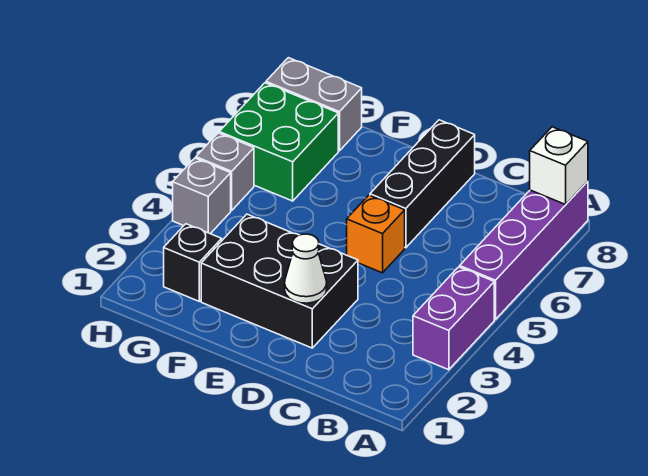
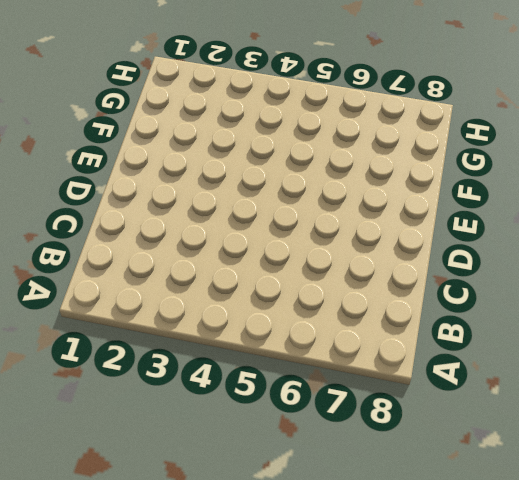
none -> purple brick A3:A4 level 1
none -> purple brick A5:A8 level 1
none -> black brick D2:F3 level 1

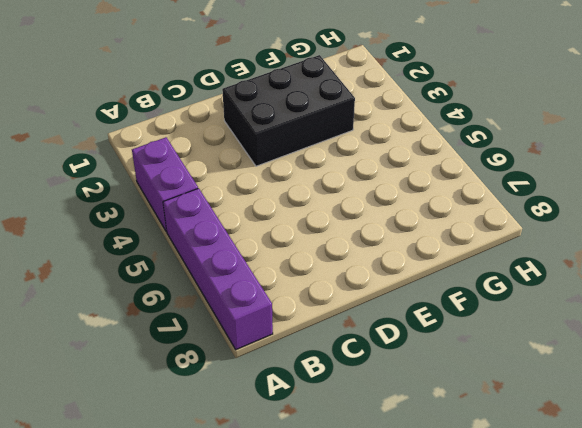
none -> orange brick D5 level 1
none -> black brick D6:D8 level 1
none -> black brick G2 level 1

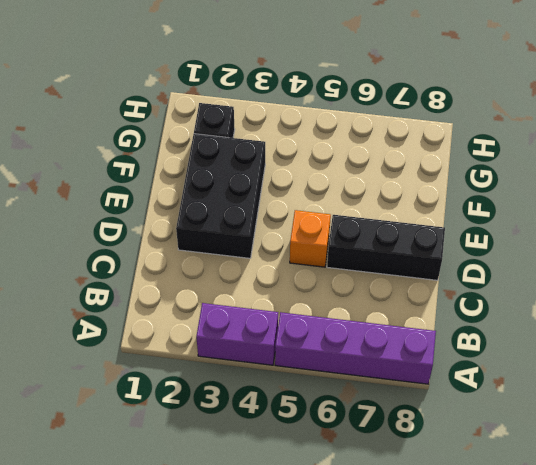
none -> green brick G6:H7 level 1
none -> grey brick G8:H8 level 1
none -> grey brick H4 level 1

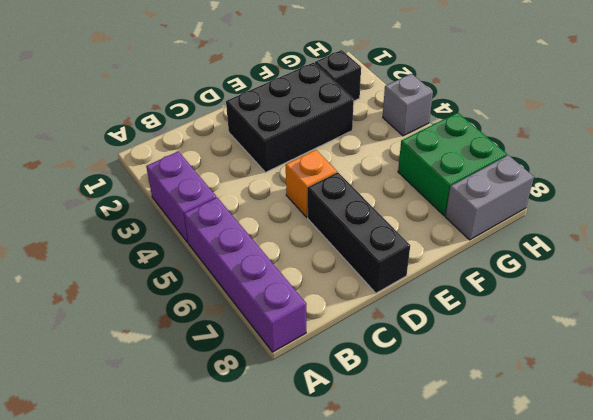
none -> grey brick H5 level 1
none -> white brick A8 level 2
none -> white cone D2 level 2

